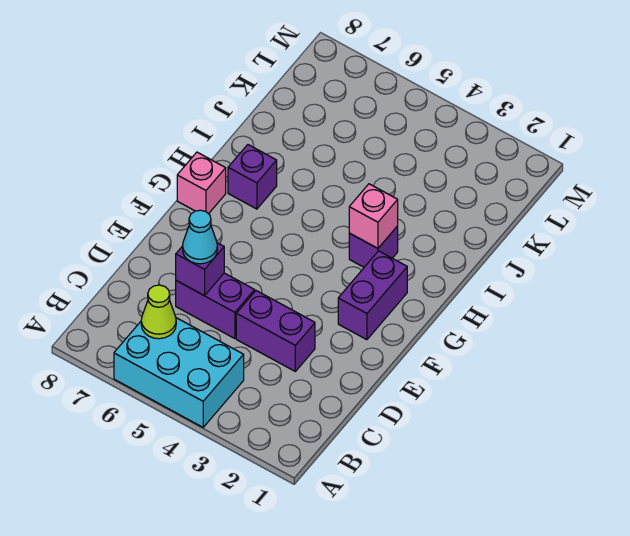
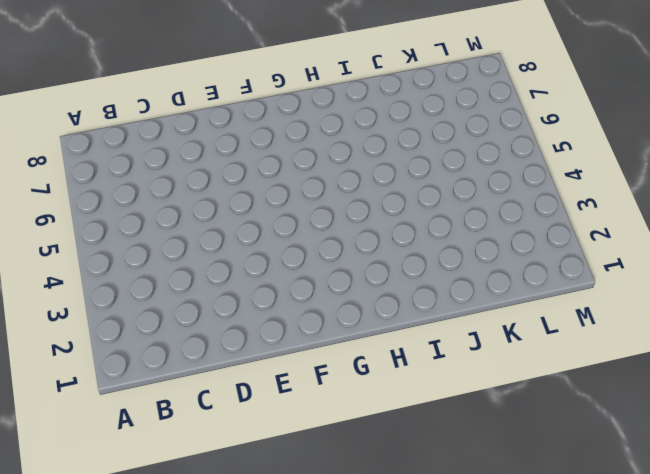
none -> cyan brick A4:B6 level 1
none -> purple brick D3:D4 level 1

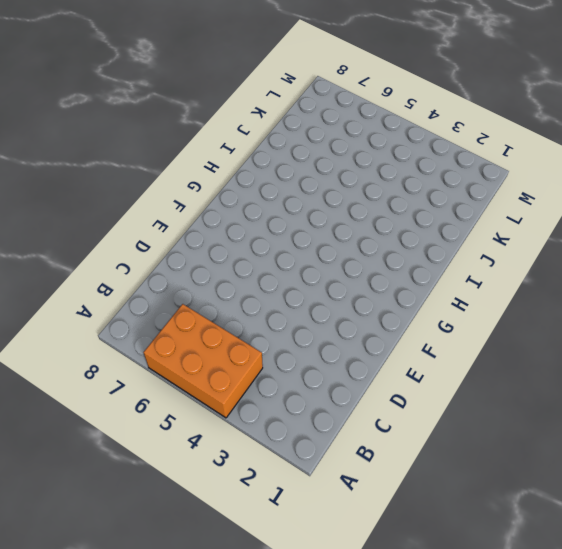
orange brick A4:B6 level 1 -> cyan brick A4:B6 level 1
none -> purple brick D3:D4 level 1
none -> purple brick D5:D6 level 1

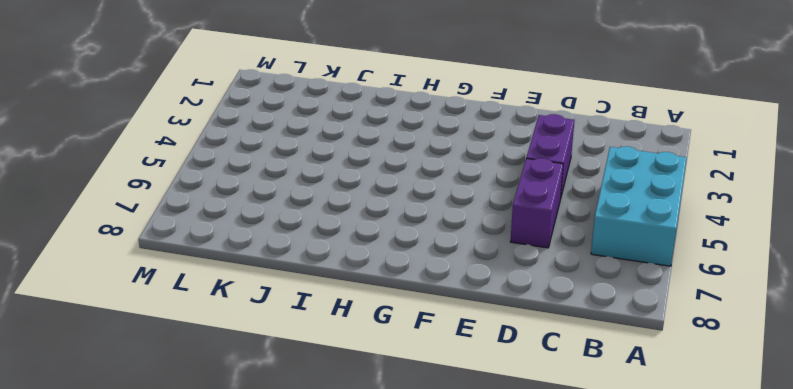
none -> purple brick F2:G2 level 1
none -> pink brick G8 level 1

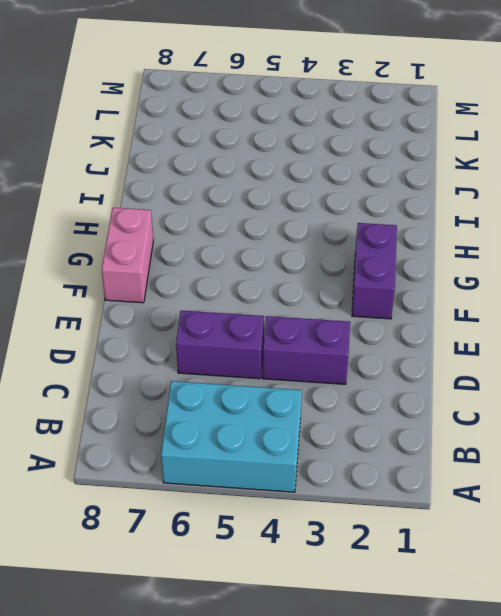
pink brick F8:G8 level 1 -> pink brick G8 level 1
none -> purple brick H3 level 1
none -> purple brick H7 level 1

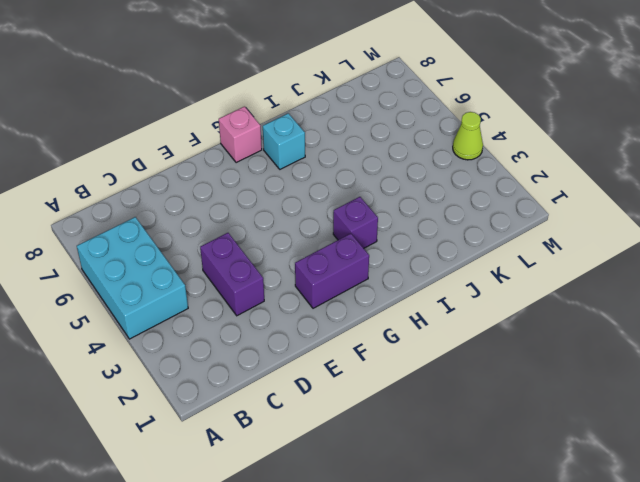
cyan brick H7 level 1 -> purple brick H7 level 1
lime cone M4 level 1 -> lime cone B6 level 2
none -> purple brick D5:D6 level 1
none -> purple brick D6 level 2

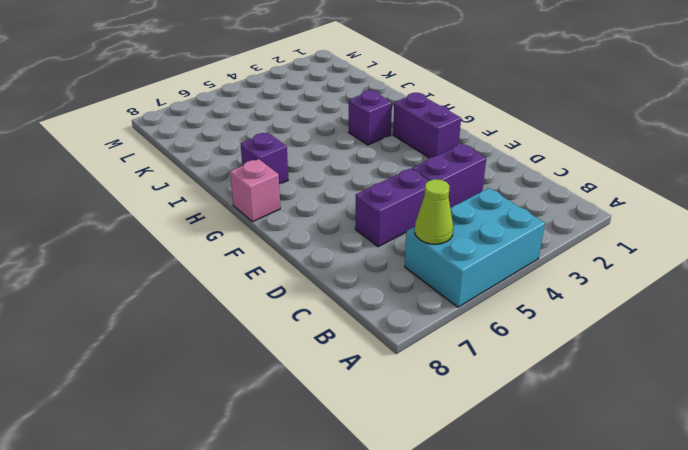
none -> purple brick D6 level 2
none -> pink brick H3 level 2

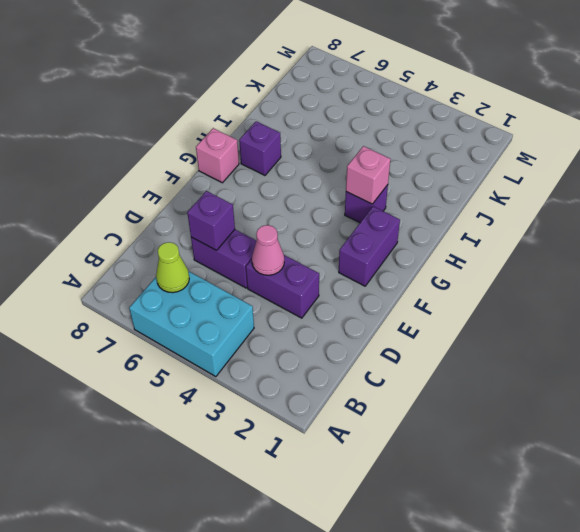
pink cone D4 level 2 -> none
none -> cyan cone D6 level 3

